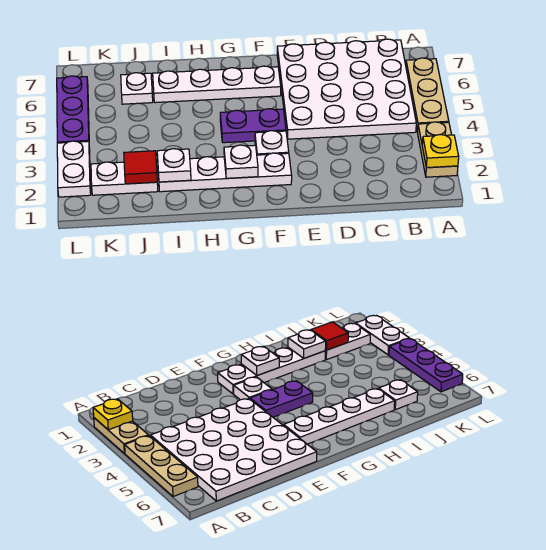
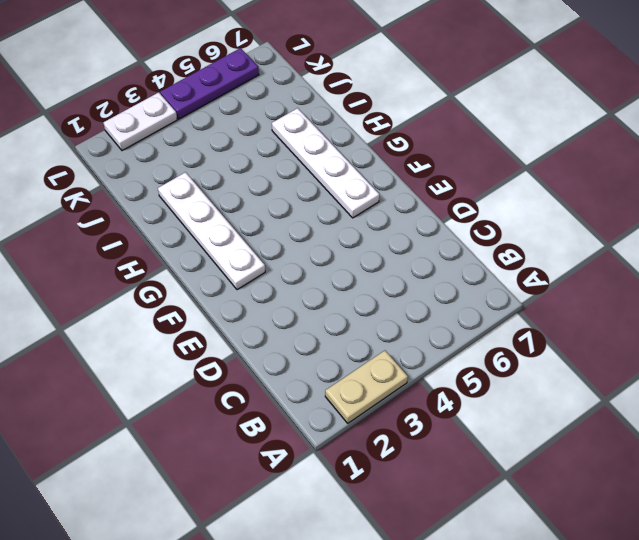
none -> tan plate A4:A6 level 1
none -> white plate B4:E7 level 1
none -> white plate F3 level 1

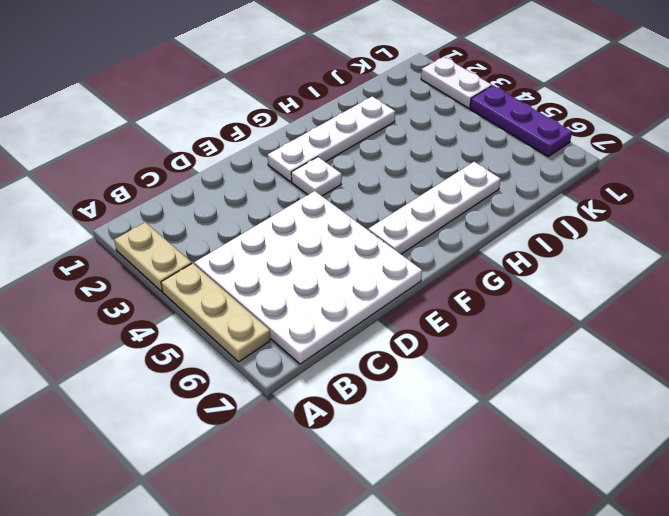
none -> purple plate F4:G4 level 1
none -> white plate J2:K2 level 1
none -> white plate J6 level 1

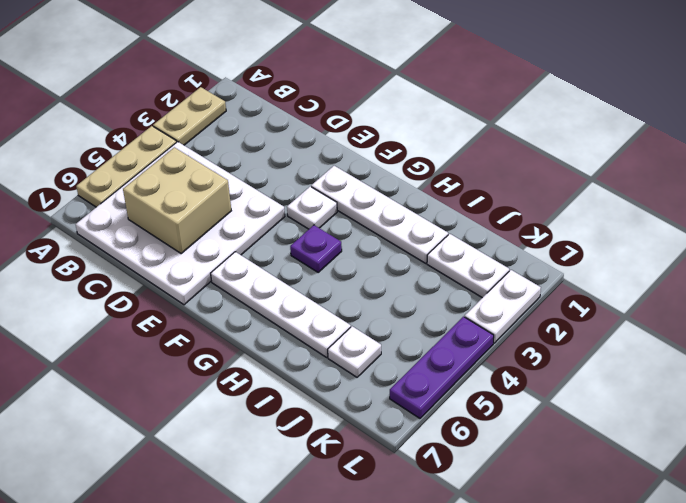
tan brick C5:D6 level 2 -> none
purple plate G4 level 1 -> purple plate F4:G4 level 1
none -> yellow plate A2 level 2
none -> white plate G2 level 2
none -> white plate I2 level 2

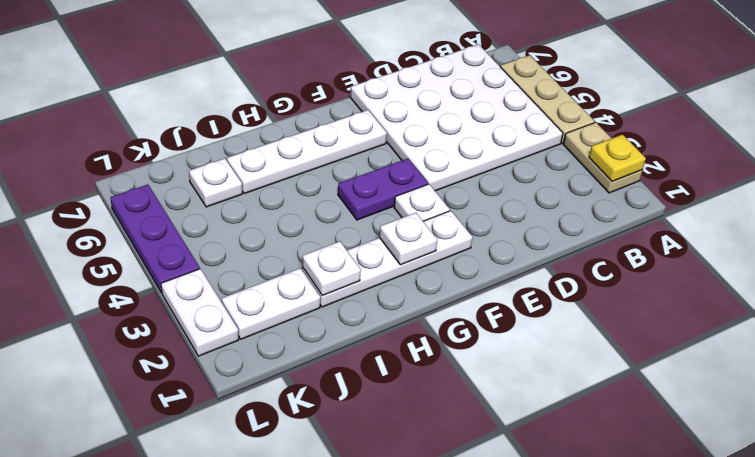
none -> red tile J2 level 2

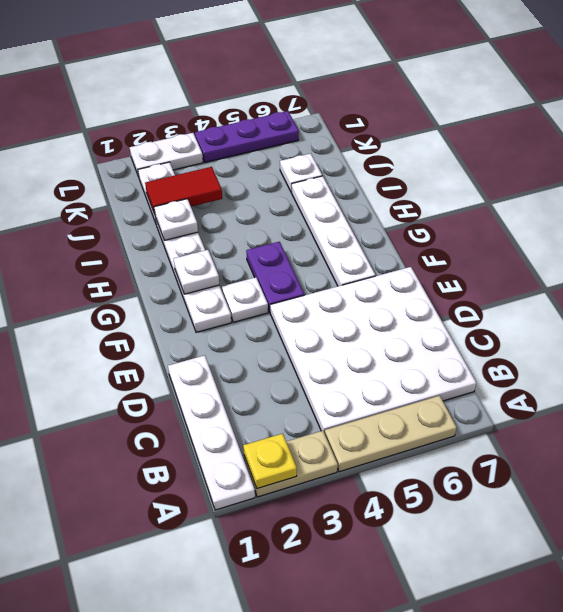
white plate A1:D1 level 1 -> none
red tile J2:J3 level 2 -> red tile J2 level 2

